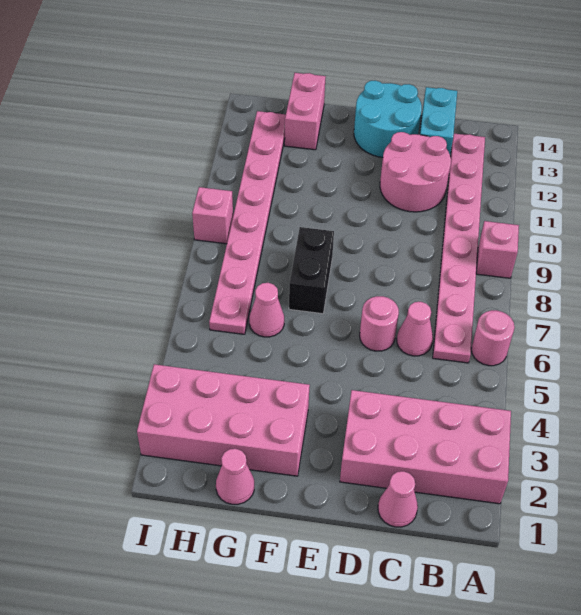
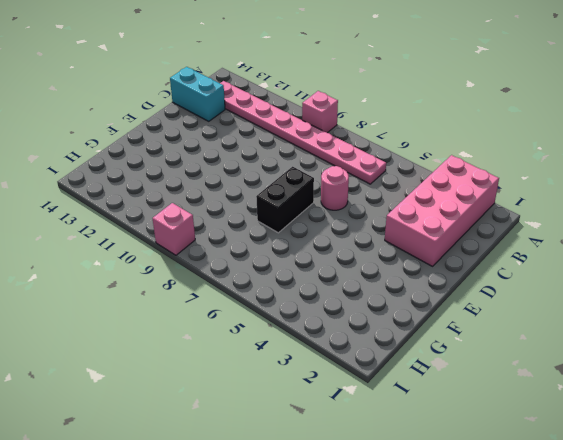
black brick E7:F7 level 1 -> black brick F7:F8 level 1
none -> pink round brick A6 level 1
none -> pink cone C1 level 1
none -> pink cone C6 level 1

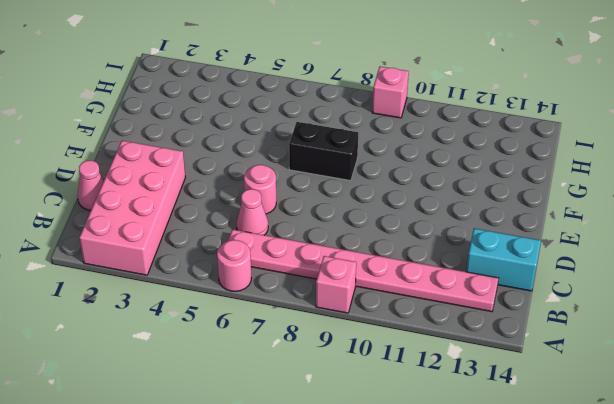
none -> pink round brick C11:D12 level 1
none -> cyan round brick D13:E14 level 1
none -> pink brick F2:I3 level 1

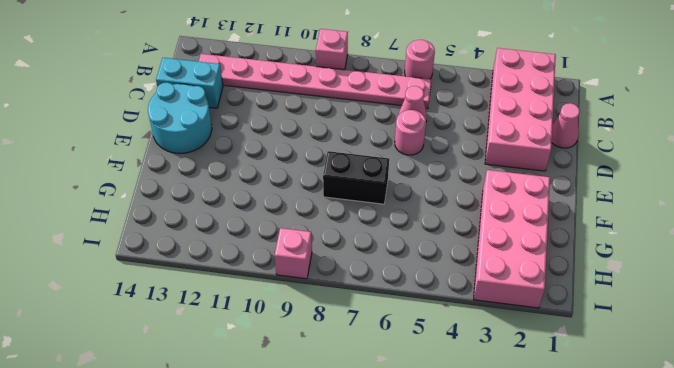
none -> pink round brick C11:D12 level 1
none -> pink cone G1 level 1
none -> pink cone G6 level 1

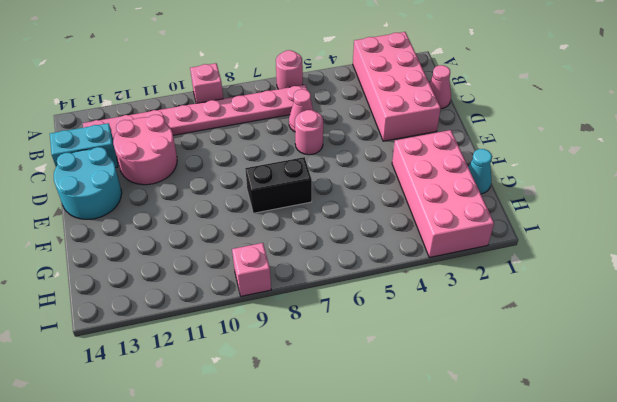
cyan cone G1 level 1 -> pink cone G1 level 1
none -> pink cone G6 level 1
none -> pink brick G13:G14 level 1
none -> pink plate H6:H13 level 1

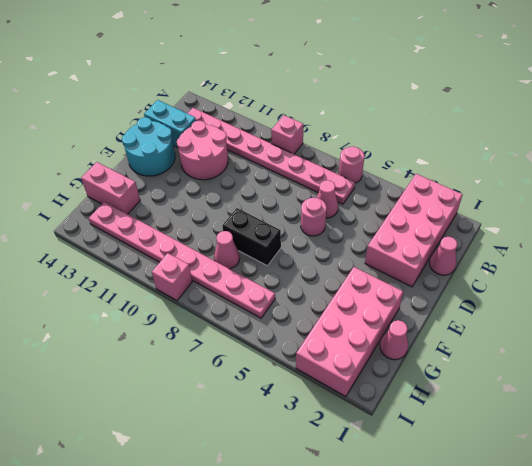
pink cone G8 level 1 -> pink cone G6 level 1

